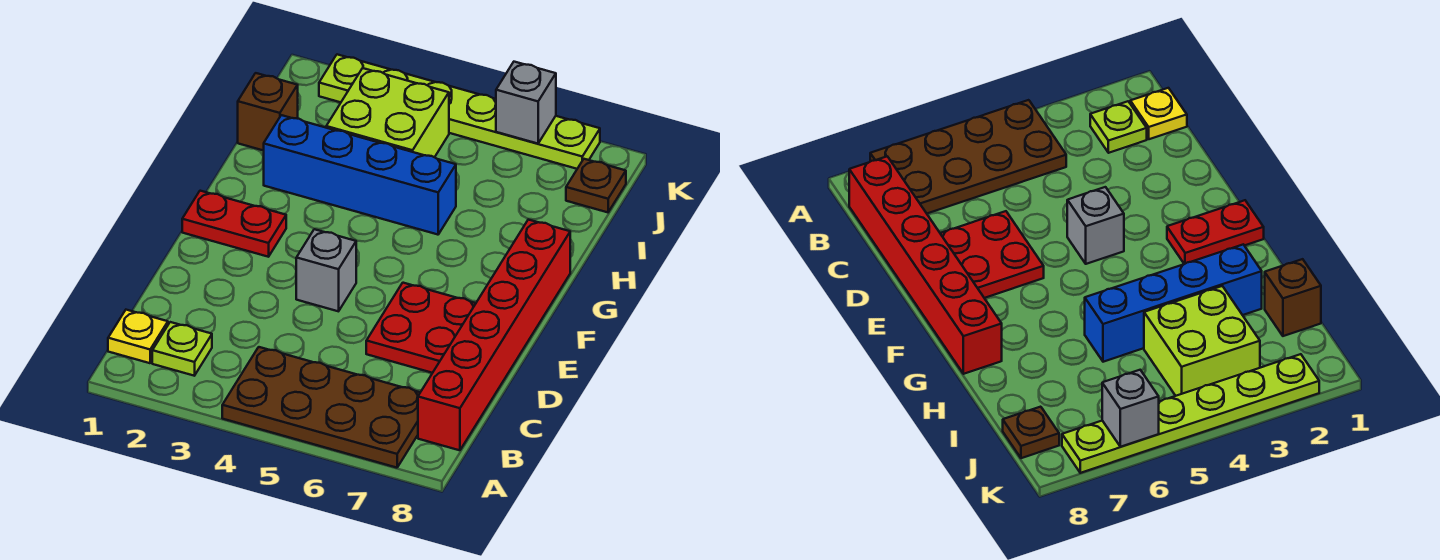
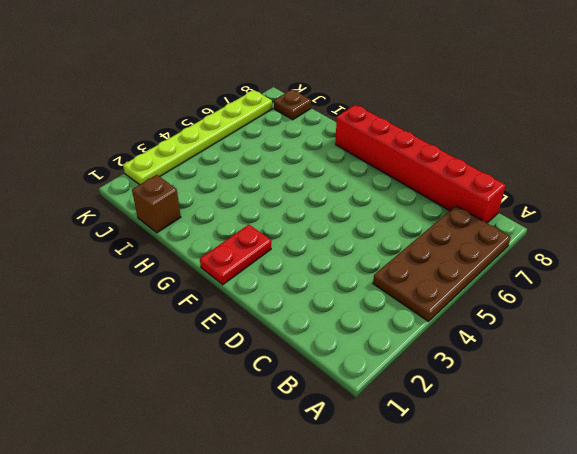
none -> yellow plate B1 level 1
none -> lime plate B2 level 1
none -> red plate D6:E7 level 1

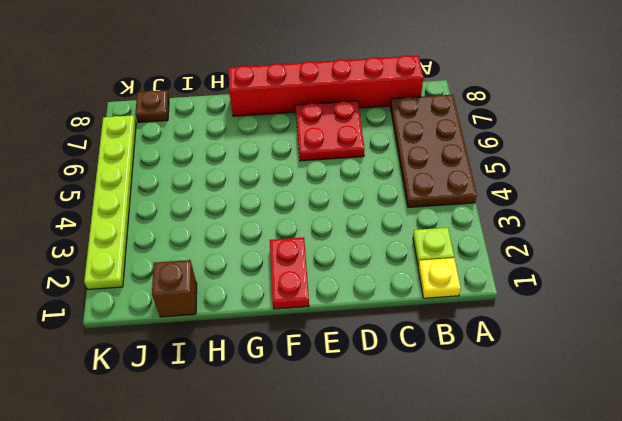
none -> grey brick E4 level 1
none -> blue brick H2:H5 level 1
none -> lime brick I3:J4 level 1

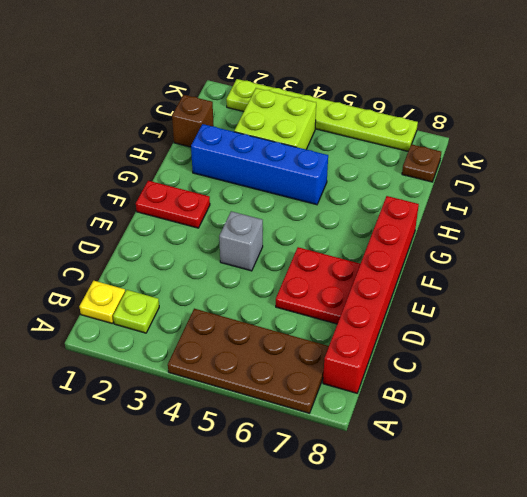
none -> grey brick K6 level 2

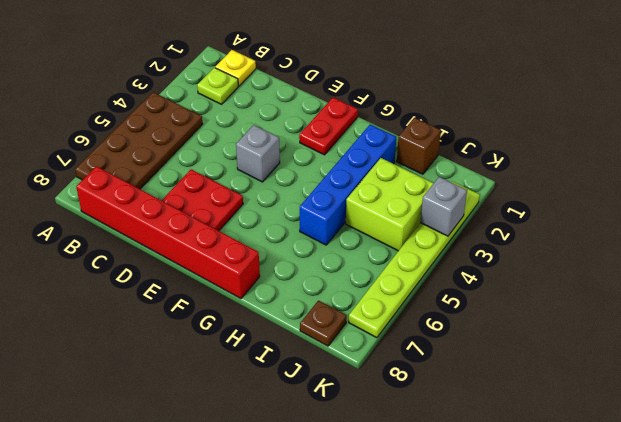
grey brick K3 level 2 -> grey brick K6 level 2

